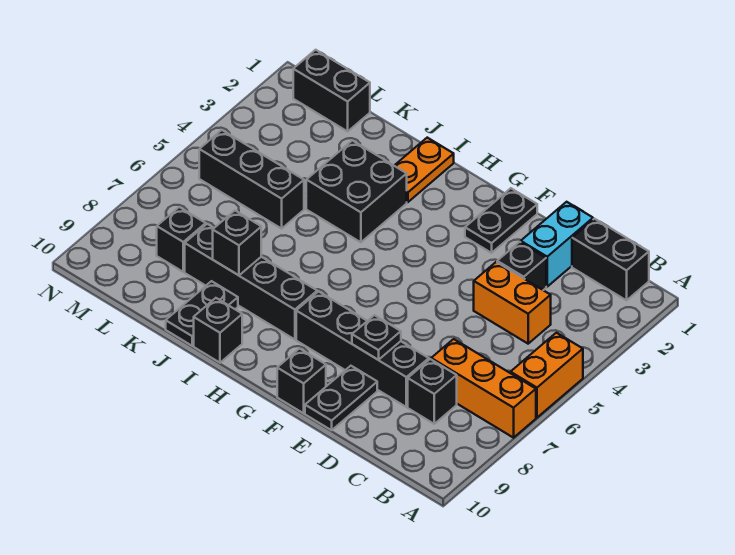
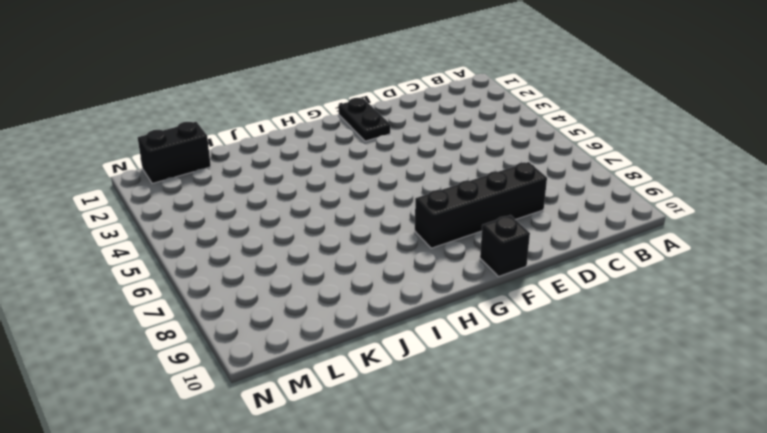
none -> orange brick A5:A6 level 1
none -> orange brick A7:C7 level 1
none -> black brick B1:C1 level 1

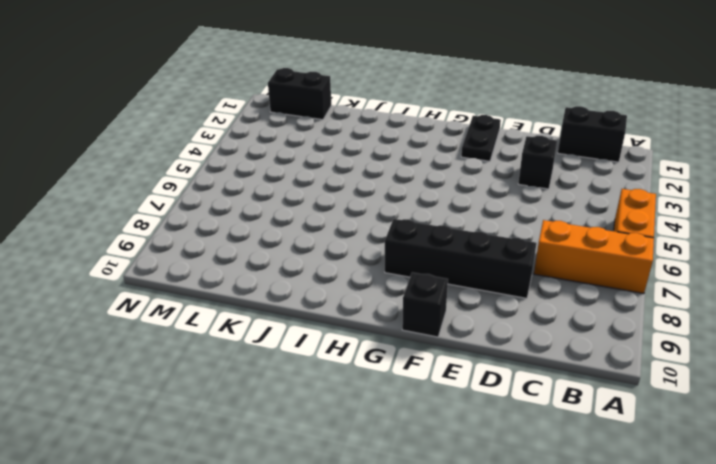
none -> orange brick C4:D4 level 1
none -> black brick C8 level 1
none -> cyan brick D1:D2 level 1

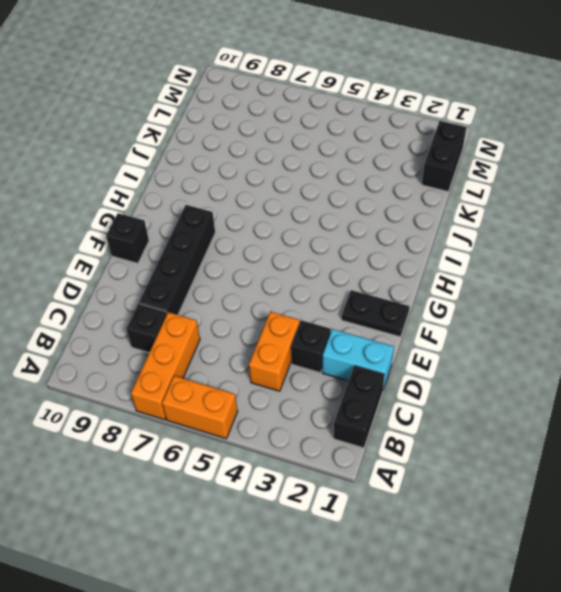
none -> black plate E9:E10 level 1
none -> black brick H8:K8 level 1
none -> orange plate I1:I2 level 1

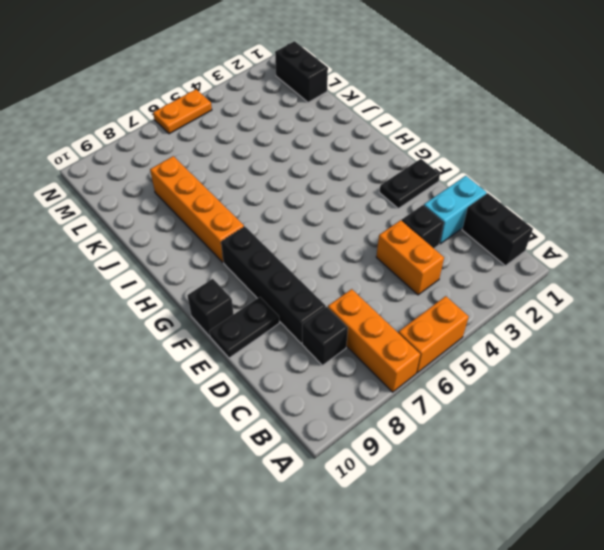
orange brick H8:K8 level 1 -> black brick H8:K8 level 1
orange plate N5:N6 level 1 -> orange plate I1:I2 level 1
none -> black brick I3:J4 level 1
none -> black brick I10 level 1
none -> black plate J9:J10 level 1

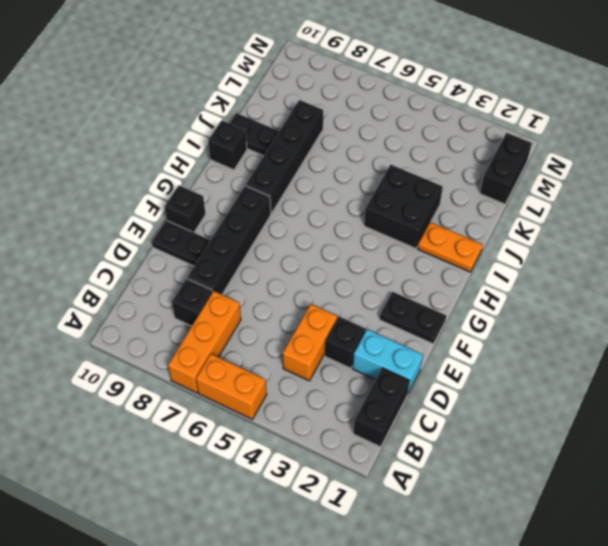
none -> black brick K5:M5 level 1
none -> black brick L8 level 1
none -> black plate E8 level 2

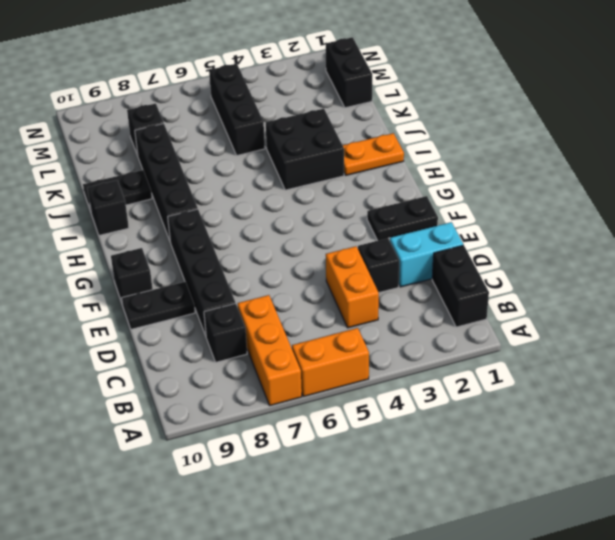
none -> black plate E8 level 2
none -> black brick J8 level 2

